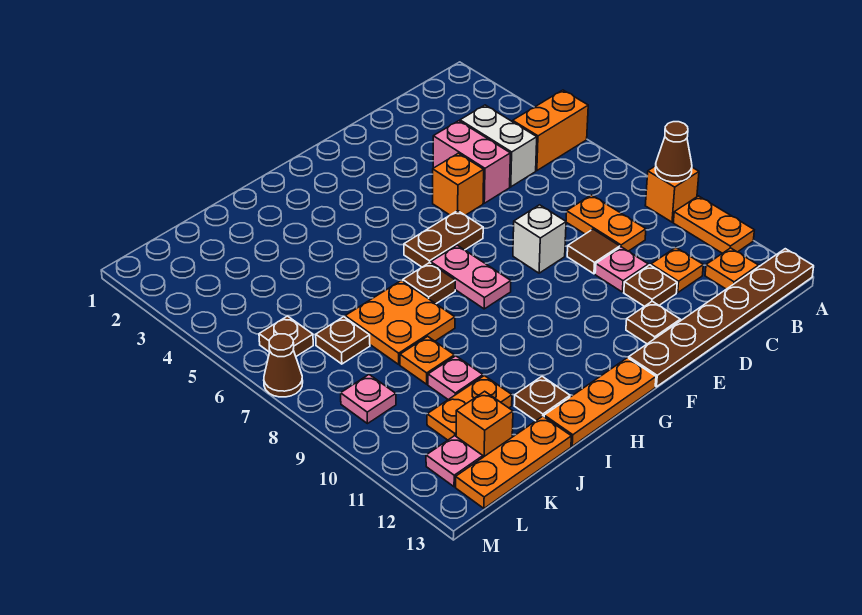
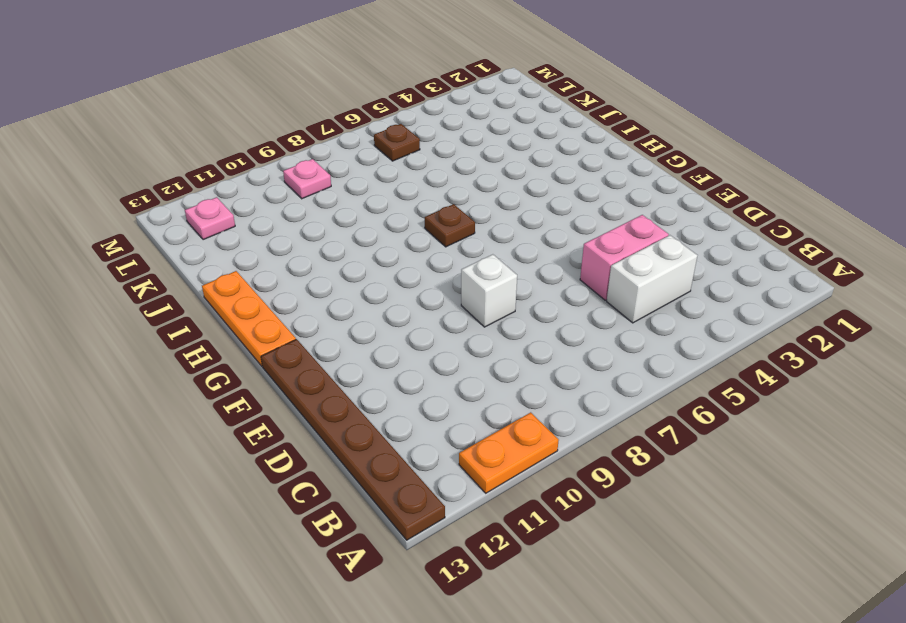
none -> orange brick A5:B5 level 1
none -> orange brick A9 level 1
none -> orange plate B12 level 1
none -> orange plate C8:C9 level 1

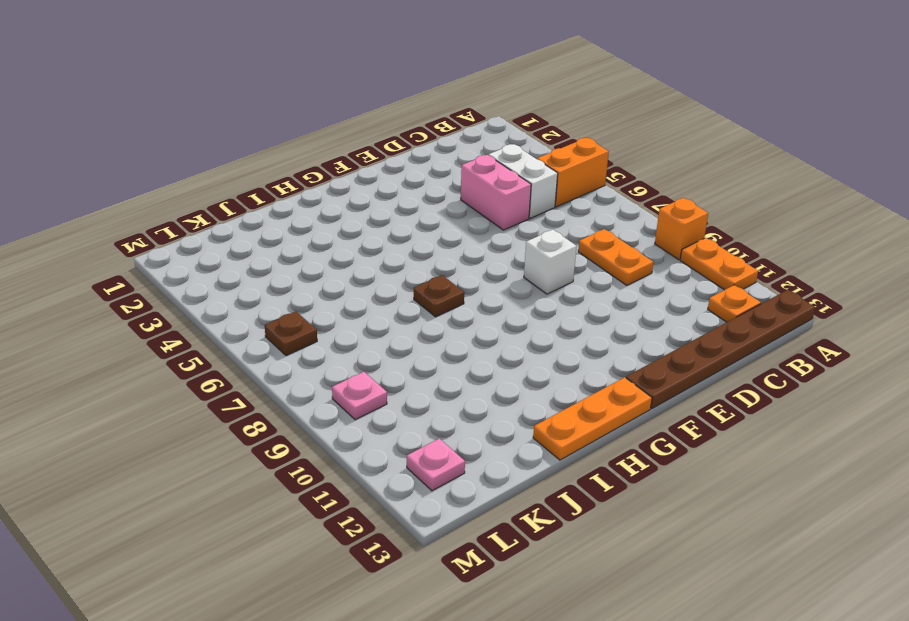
none -> orange plate C11 level 1
none -> brown tile D9 level 1
none -> pink plate D10 level 1
none -> brown plate D11 level 1

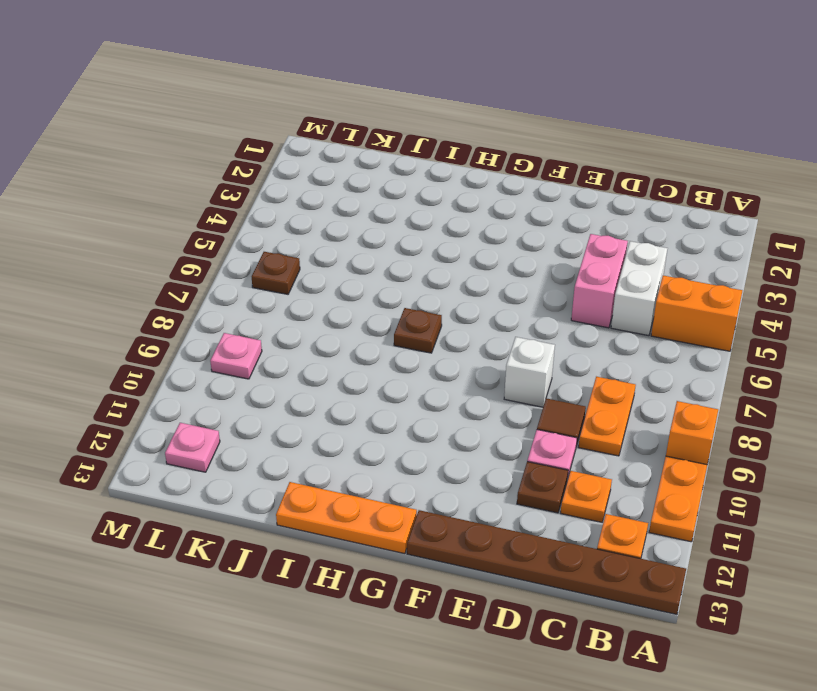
none -> orange brick E5 level 1
none -> brown plate E12 level 1
none -> brown plate F6:G6 level 1
none -> pink plate G7:G8 level 1

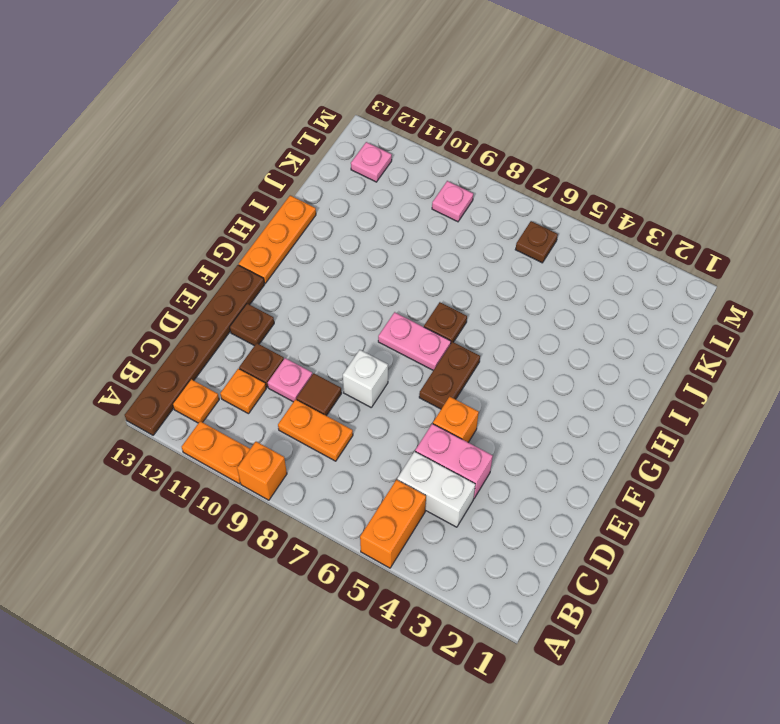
none -> orange plate I7:J8 level 1
none -> brown plate I12 level 1
none -> orange plate J9 level 1
none -> pink plate J10 level 1

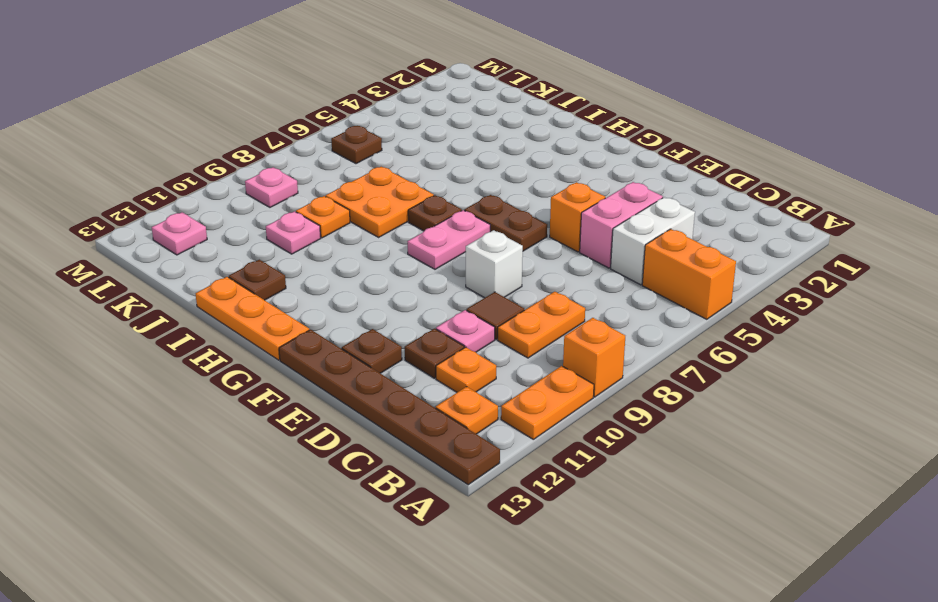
none -> orange plate J11:K11 level 1
none -> orange plate J13:L13 level 1
none -> brown plate K7 level 1
none -> orange brick K12 level 1

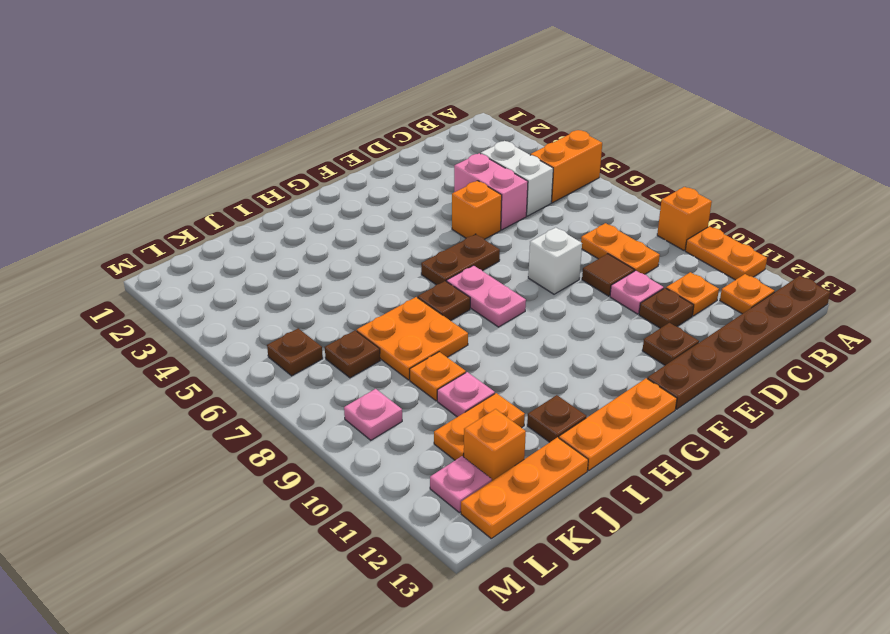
none -> brown cone M7 level 1
none -> brown cone A9 level 2

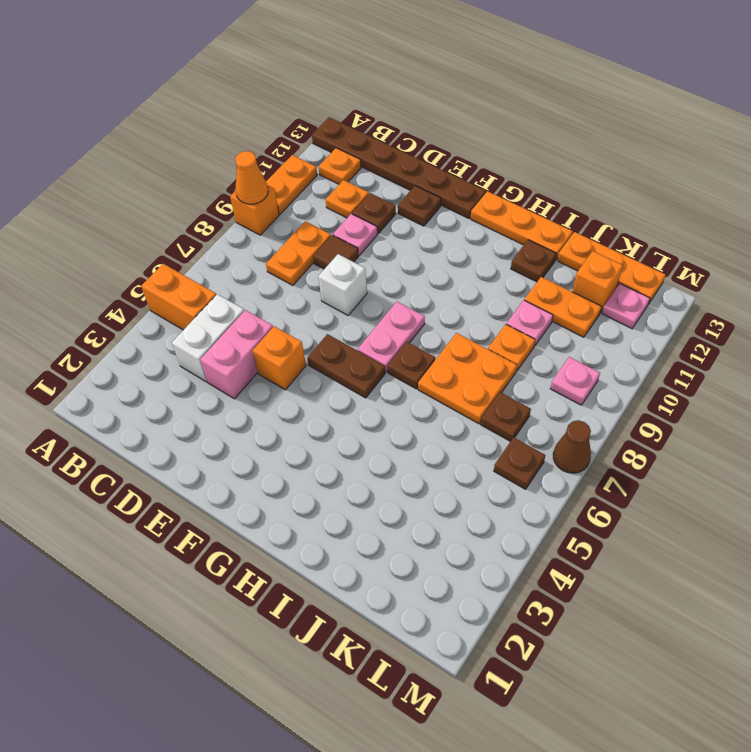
orange cone A9 level 2 -> brown cone A9 level 2

